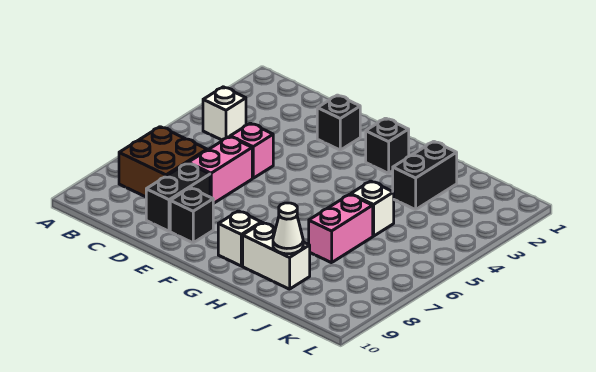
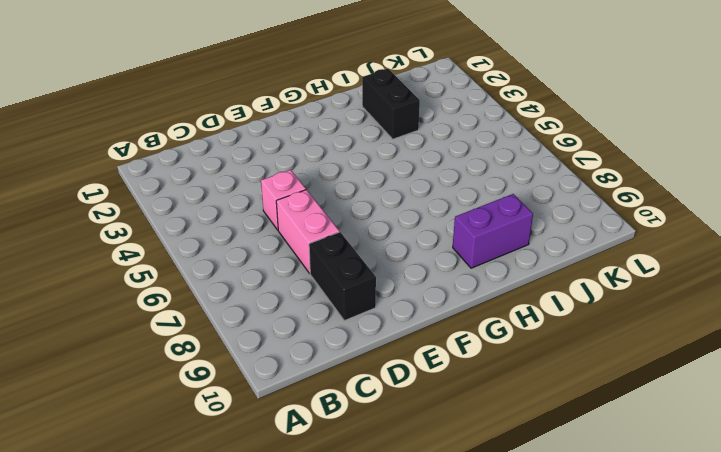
purple brick H9:I9 level 1 -> white brick H9:I9 level 1
none -> white brick B4 level 1
none -> brown brick B7:C8 level 1
none -> black brick E2 level 1

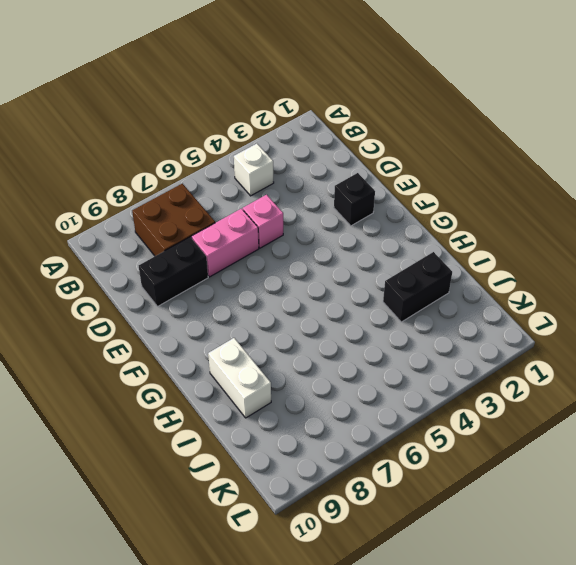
none -> black brick E9 level 1
none -> black brick G2 level 1
none -> white brick G9 level 1

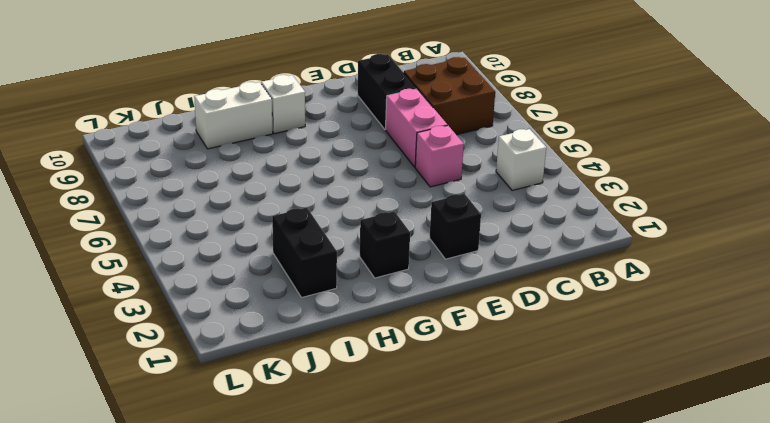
none -> black brick E9 level 1
none -> white brick I5 level 1
none -> pink brick I6:I7 level 1

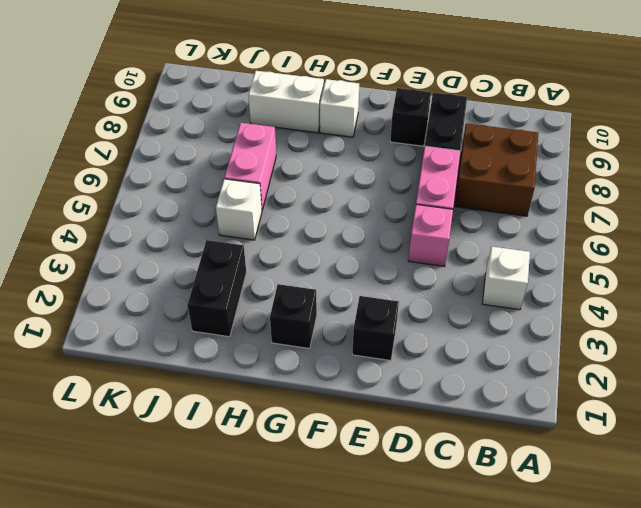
none -> white cone I9 level 2

